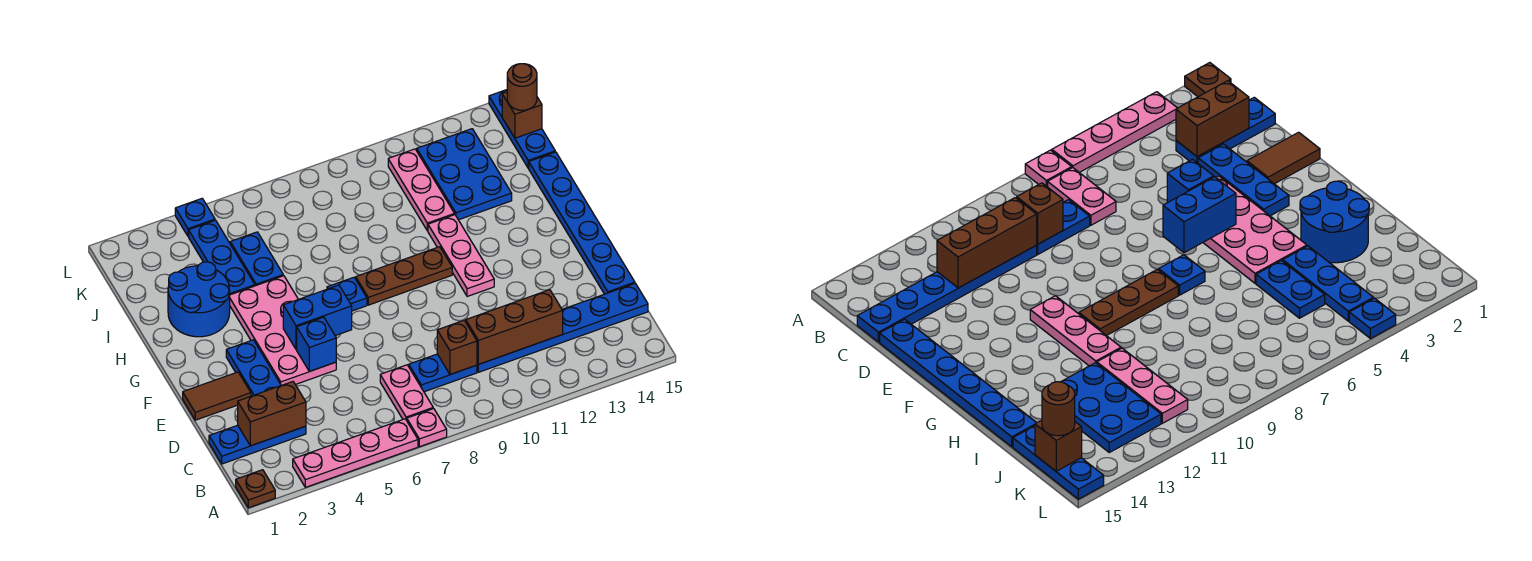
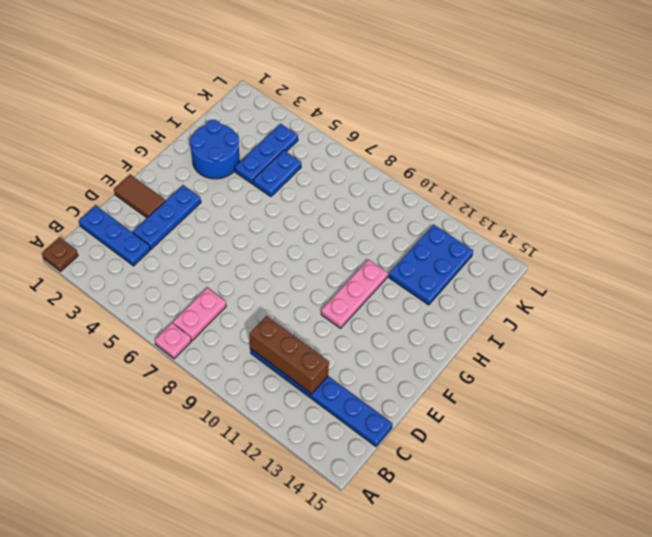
none -> pink plate A3:A6 level 1
none -> blue plate C8:C9 level 1
none -> blue plate D15:I15 level 1

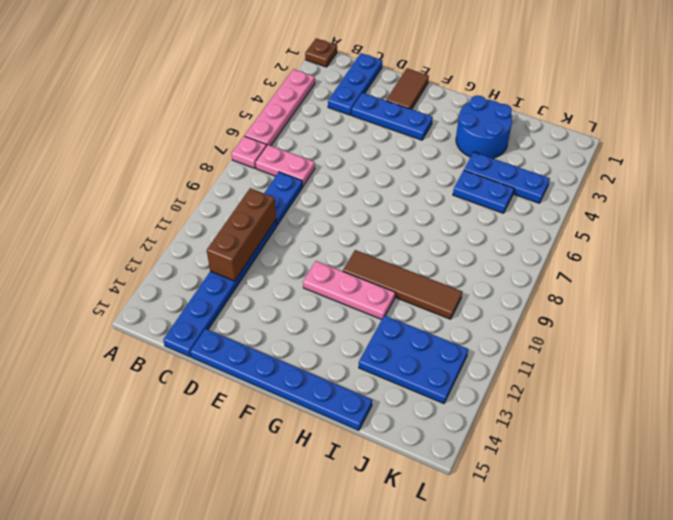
brown tile G10:J10 level 1 -> brown plate G8:G10 level 1
none -> pink plate E4:H5 level 1
none -> blue plate G7 level 1
none -> pink plate I11:K11 level 1

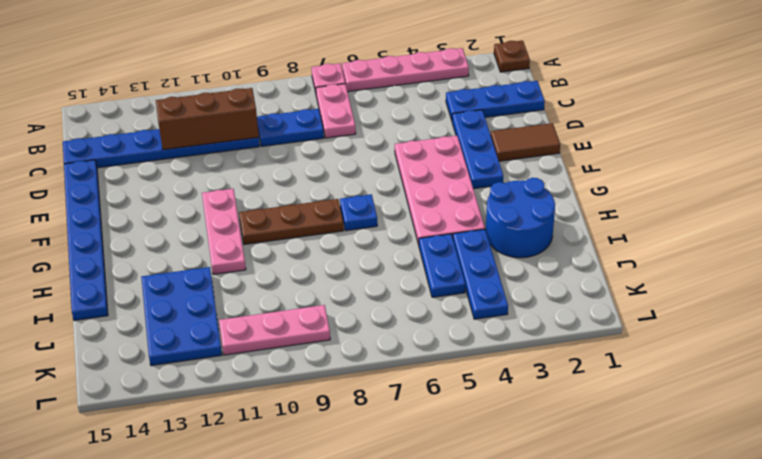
pink plate K9:K11 level 1 -> pink plate I11:K11 level 1
none -> blue plate J15:L15 level 1
none -> blue plate L4 level 1
none -> brown brick C2:C3 level 2

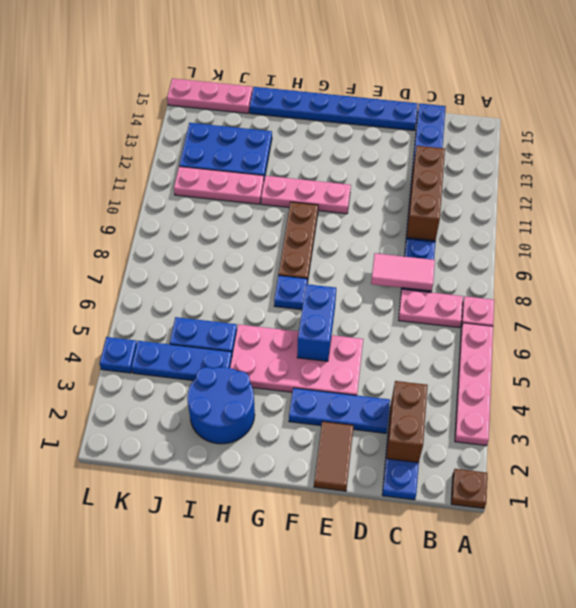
pink tile C8:D8 level 2 -> none
pink plate J15:L15 level 1 -> blue plate J15:L15 level 1
none -> brown brick C9 level 2
none -> blue brick E5 level 2
none -> brown brick K15 level 2

